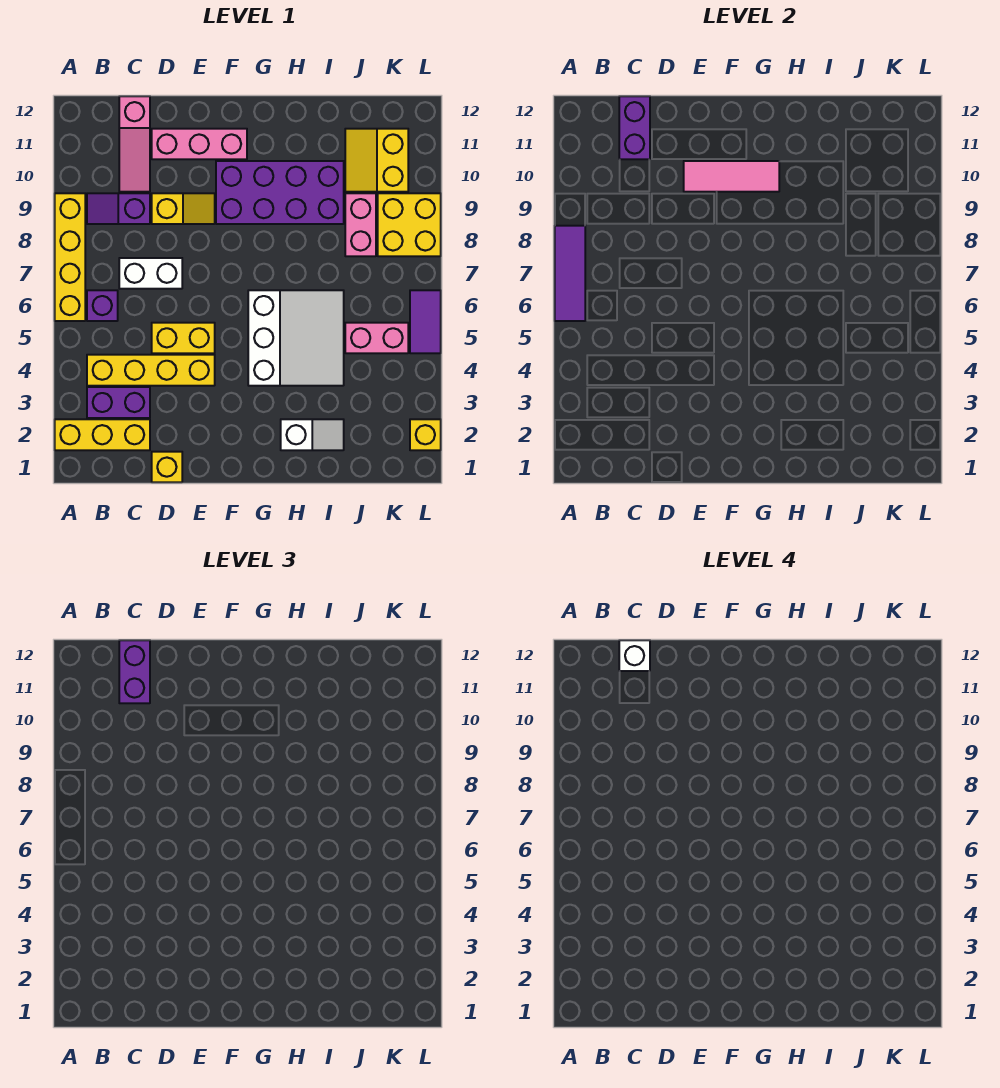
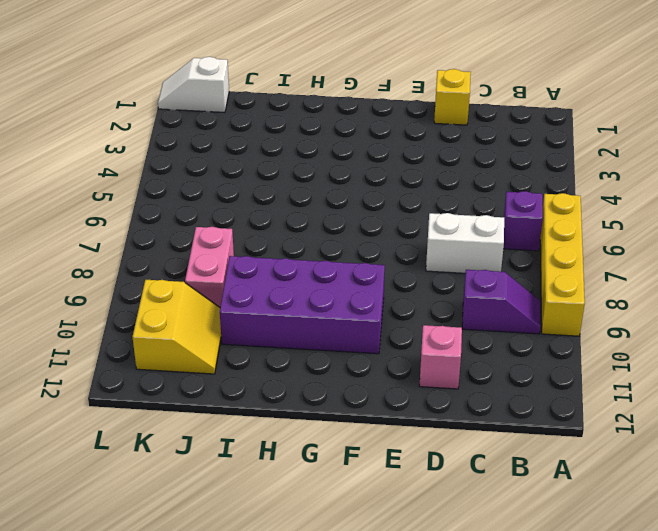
pink brick D11 level 1 -> pink brick D11:F11 level 1
white slope K1:L1 level 1 top K -> white slope H2:I2 level 1 top H
none -> yellow brick A2:C2 level 1
none -> purple brick B3:C3 level 1
none -> yellow brick B4:E4 level 1

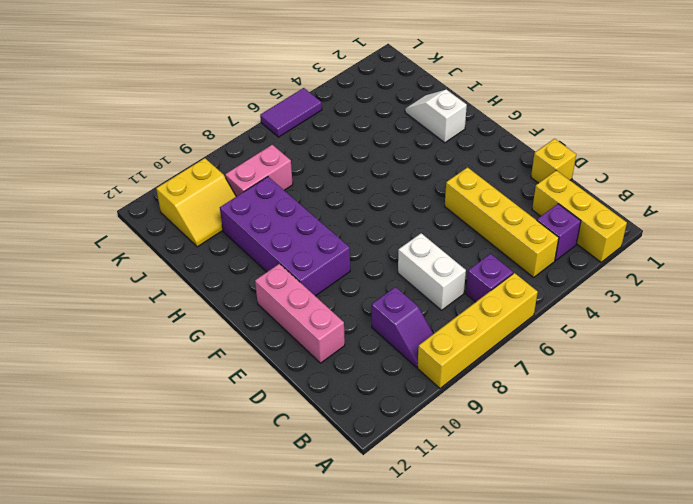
purple brick B3 level 1 -> purple brick B3:C3 level 1
none -> pink slope C10:C12 level 1 top 12
none -> yellow brick D5:E5 level 1
none -> yellow slope D9:E9 level 1 top D

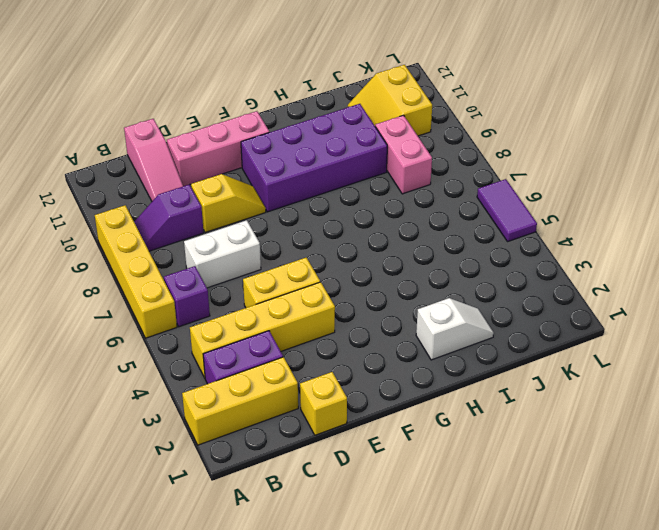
none -> white slope G4:I6 level 1 top G
none -> pink brick J5:K5 level 1
none -> yellow brick K8:L9 level 1

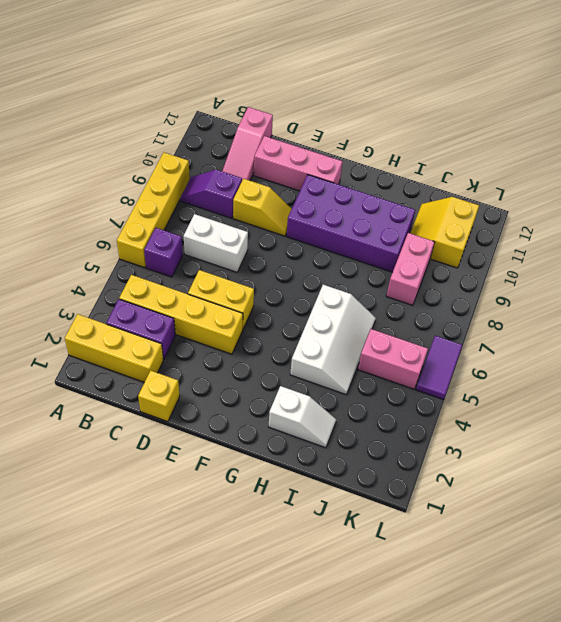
white slope H4:I6 level 1 top H -> white slope G4:I6 level 1 top G
none -> yellow brick K8:L9 level 1
none -> yellow brick L2 level 1
none -> purple tile A6:A8 level 2

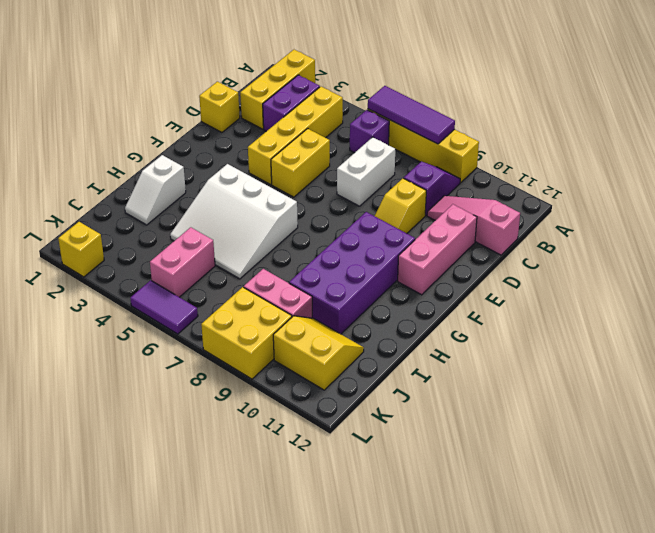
none -> purple brick C11:C12 level 2
none -> pink tile E10:G10 level 2
none -> purple brick C11:C12 level 3

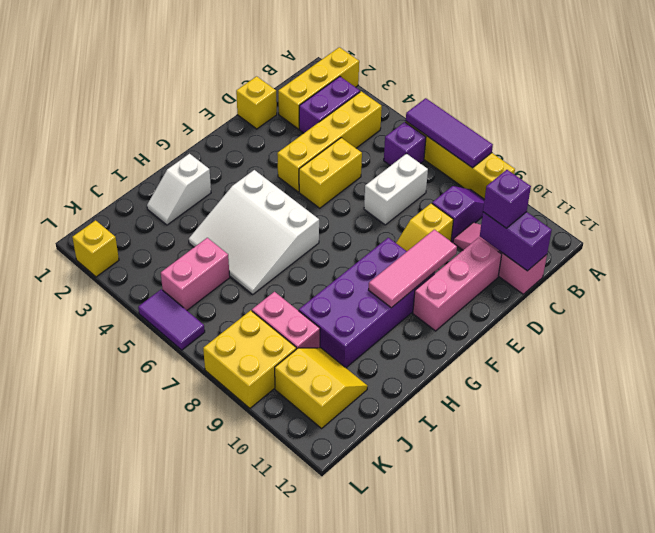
purple brick C11 level 3 -> purple brick C11:C12 level 3
none -> white brick C12 level 4

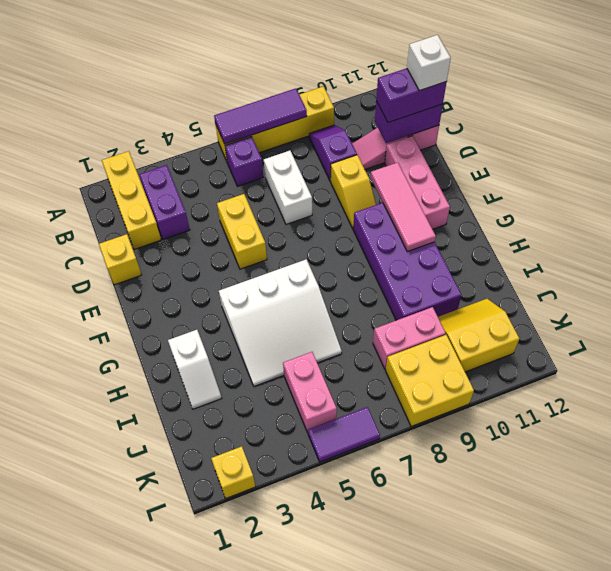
none -> yellow brick B4:E4 level 1

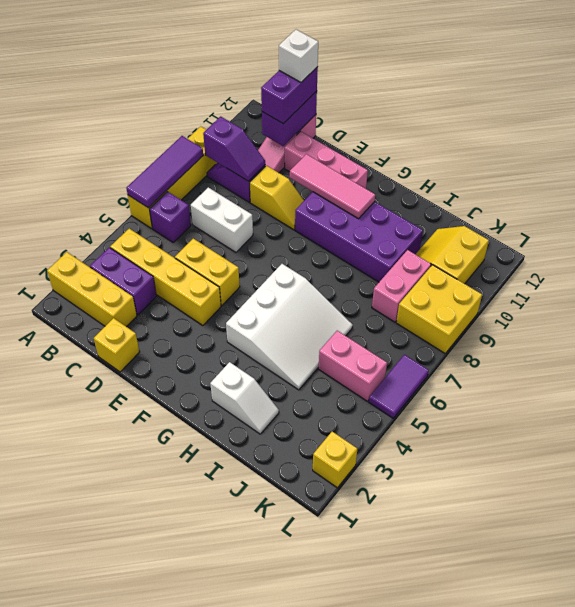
purple slope B9:C9 level 2 top B -> none

